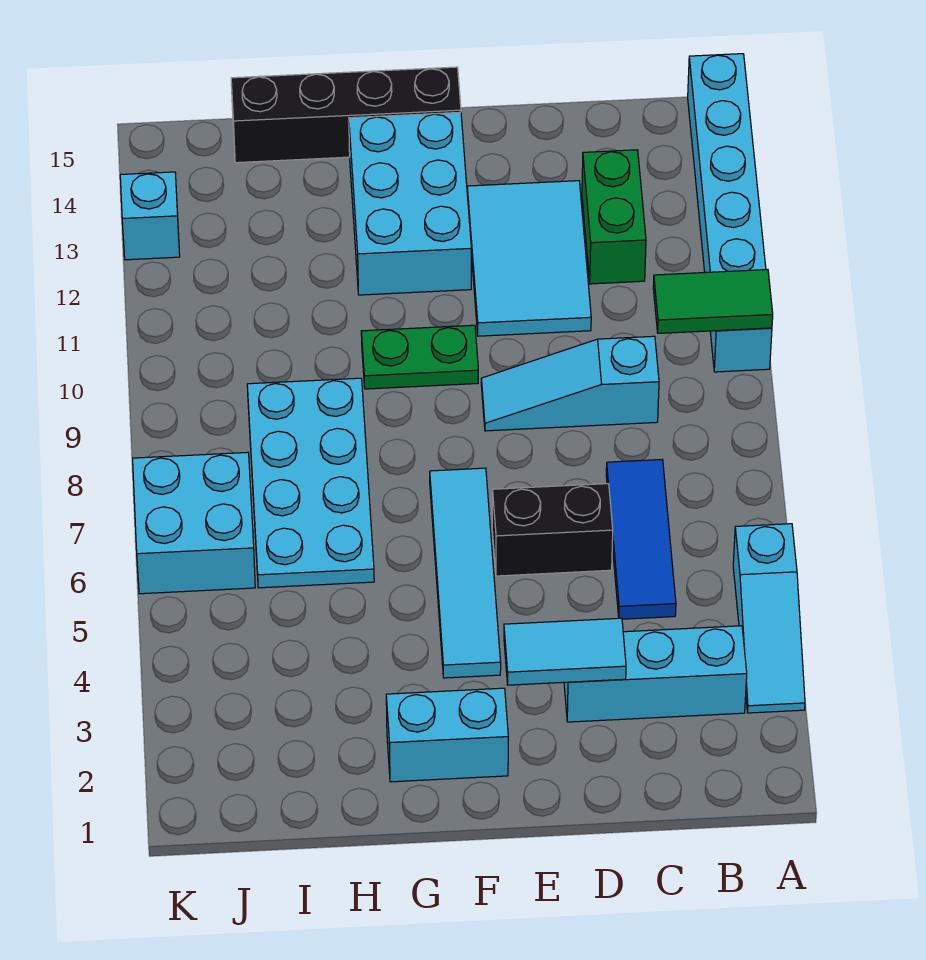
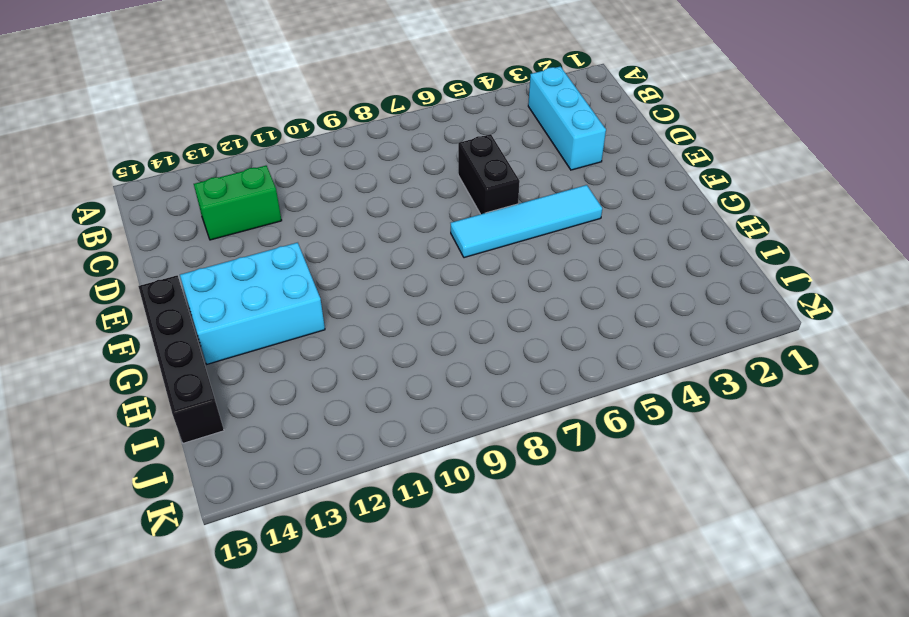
none -> cyan slope A3:A5 level 1 top 5
none -> cyan brick A10:A15 level 1
none -> blue tile C5:C7 level 1

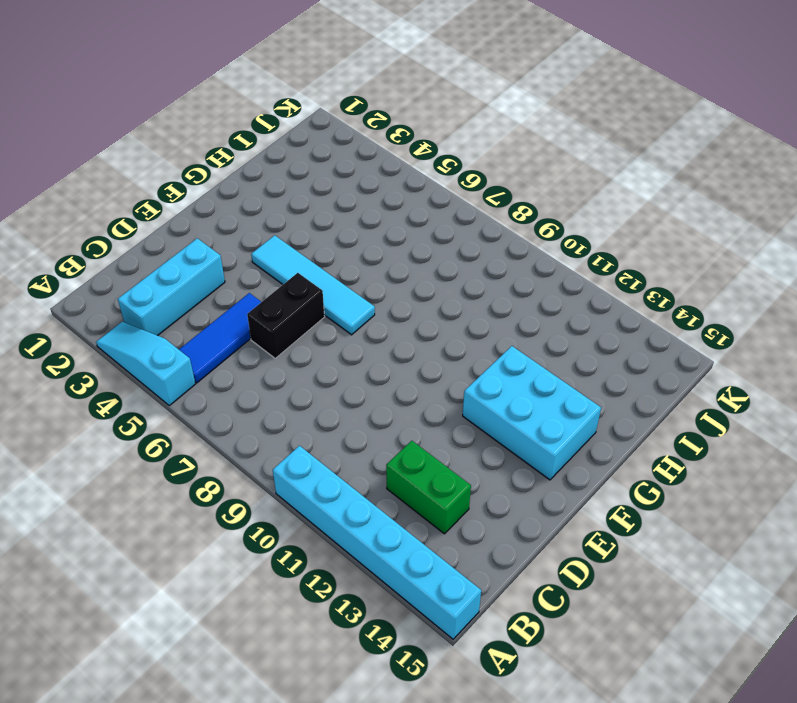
blue tile B5:D5 level 1 -> blue tile C5:C7 level 1
none -> cyan slope C9:E9 level 1 top C
none -> cyan tile D11:E13 level 1
none -> cyan brick F2:G2 level 1

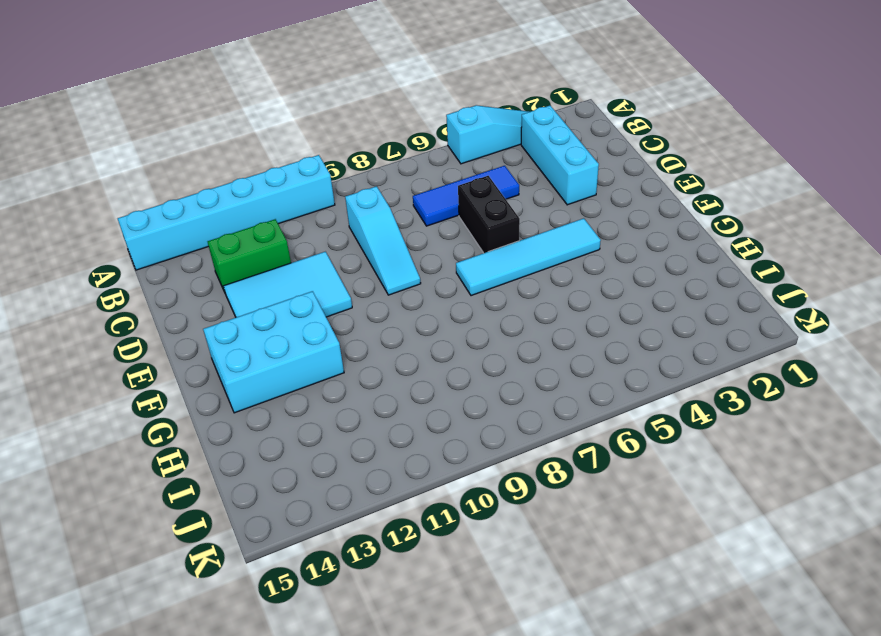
none -> cyan brick F2:G2 level 1
none -> green plate F10:G10 level 1
none -> black brick F15:I15 level 1

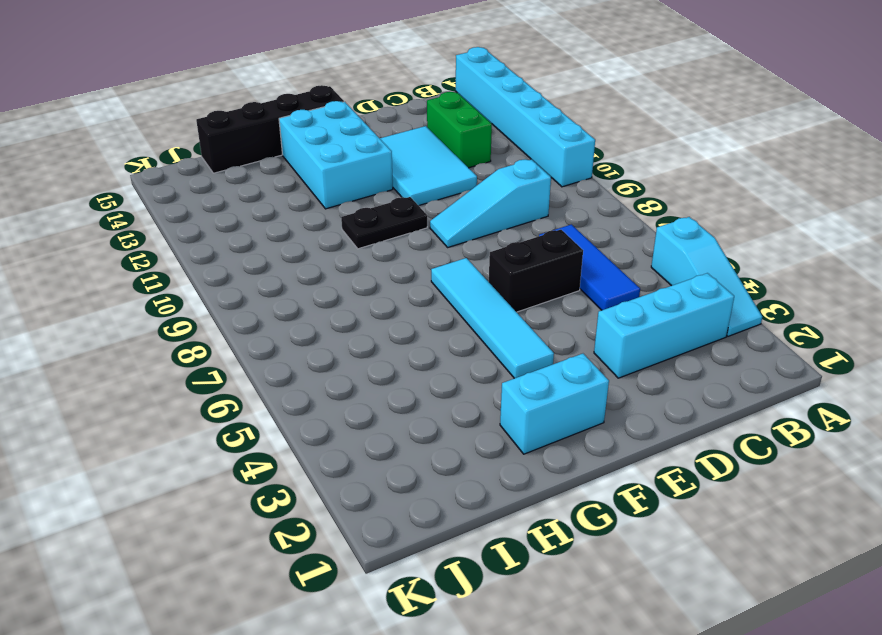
black plate F10:G10 level 1 -> green plate F10:G10 level 1
none -> cyan plate H6:I9 level 1
none -> cyan brick J6:K7 level 1
none -> cyan brick K13 level 1

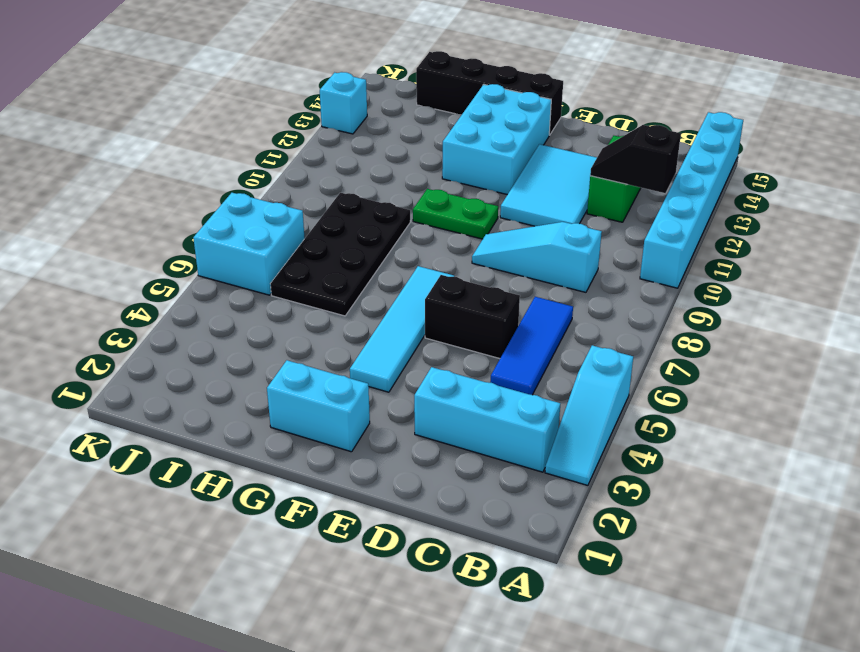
black slope B12:C12 level 2 top B -> none
black plate H6:I9 level 1 -> cyan plate H6:I9 level 1
none -> green tile A10:B10 level 2
none -> cyan tile D3:E3 level 2

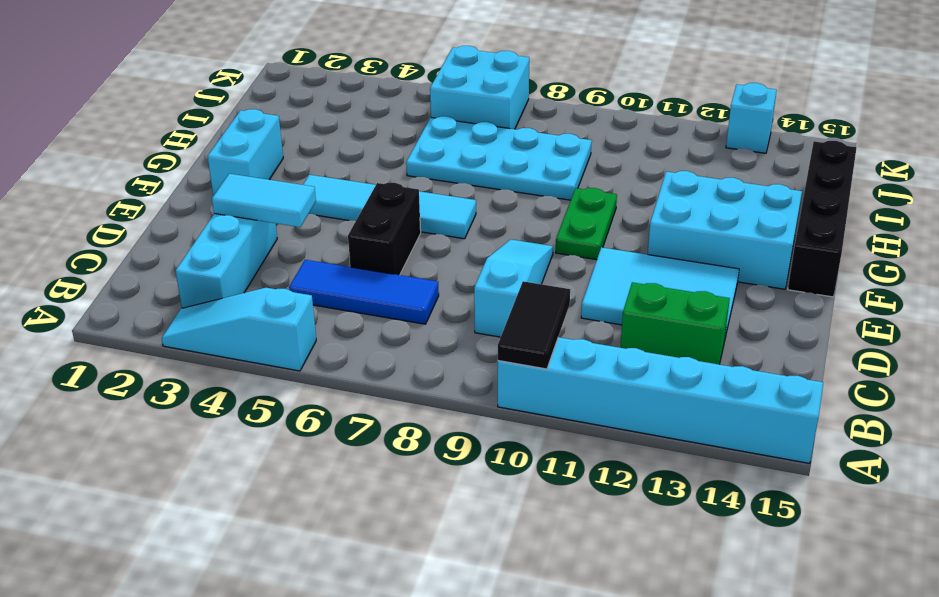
black tile A10:B10 level 2 -> green tile A10:B10 level 2
cyan tile D3:D4 level 2 -> cyan tile D3:E3 level 2

